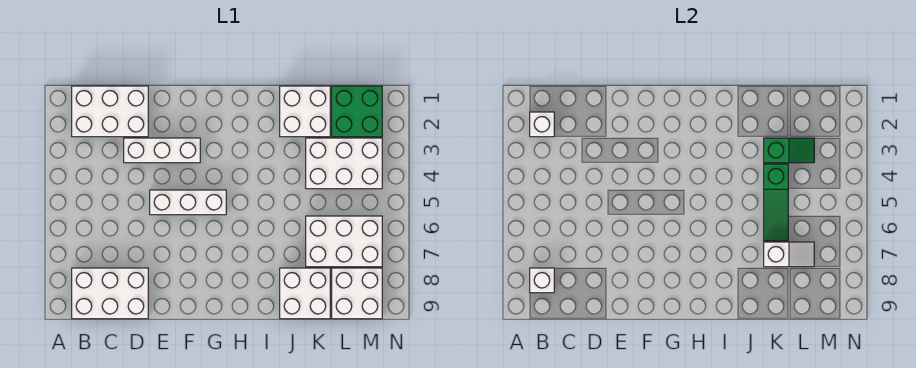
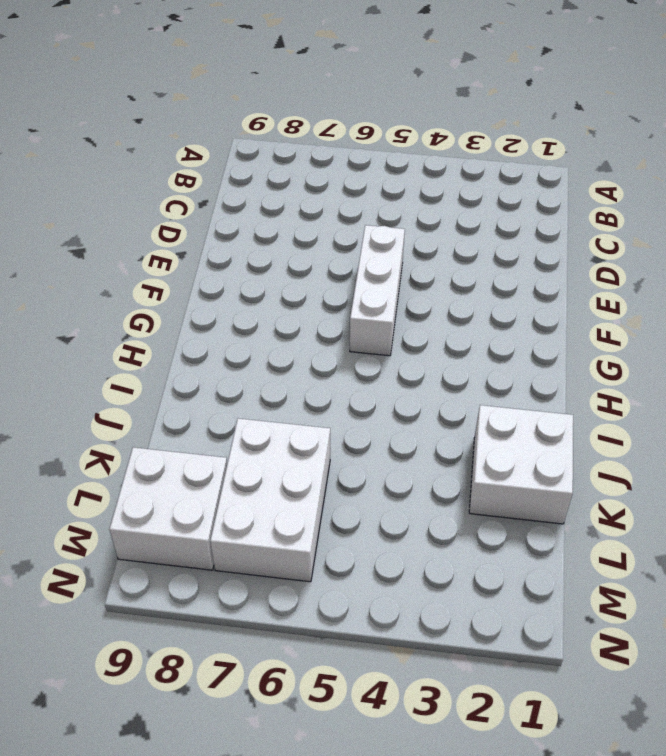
none -> white brick B1:D2 level 1
none -> white brick B8:D9 level 1
none -> white brick D3:F3 level 1

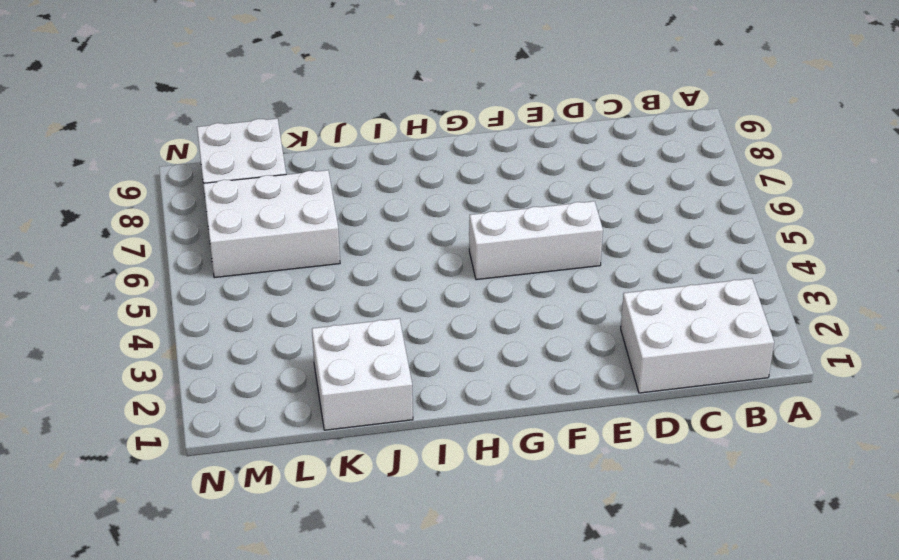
none -> white brick B8:D9 level 1
none -> white brick D3:F3 level 1
none -> white brick J8:K9 level 1

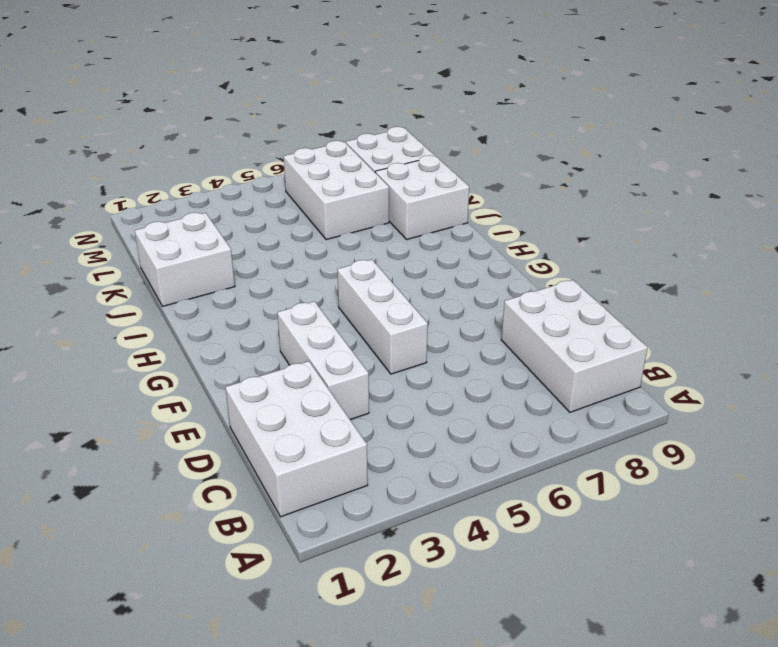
none -> white brick K3:M4 level 1
none -> green brick L1:M2 level 1
none -> white brick B2 level 2

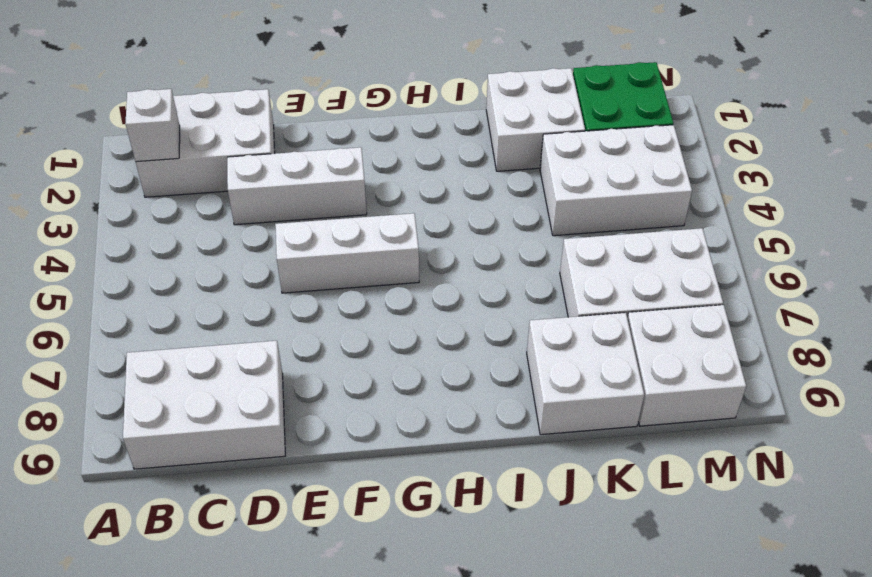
none -> white brick B8 level 2
none -> green slope K3:L3 level 2 top K
none -> green slope K4:K6 level 2 top 4

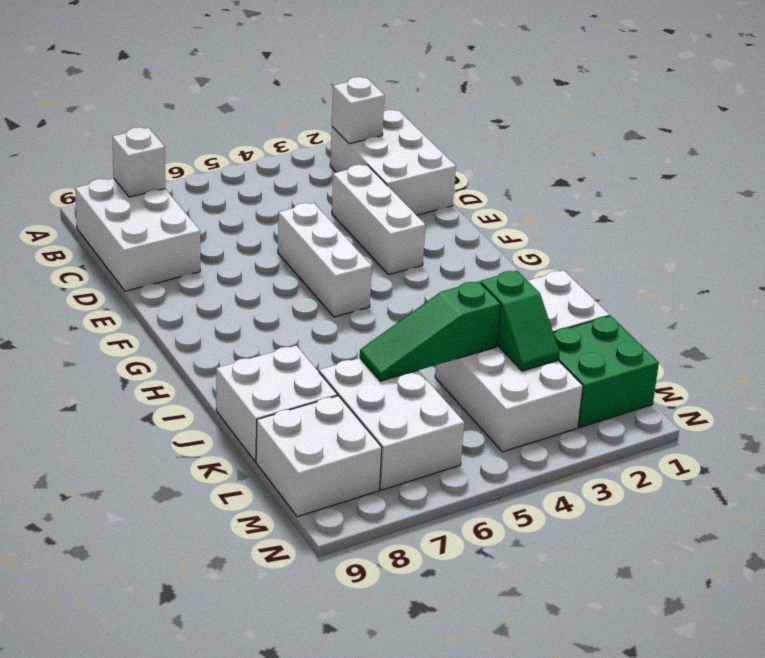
none -> white slope K7:L7 level 2 top K

